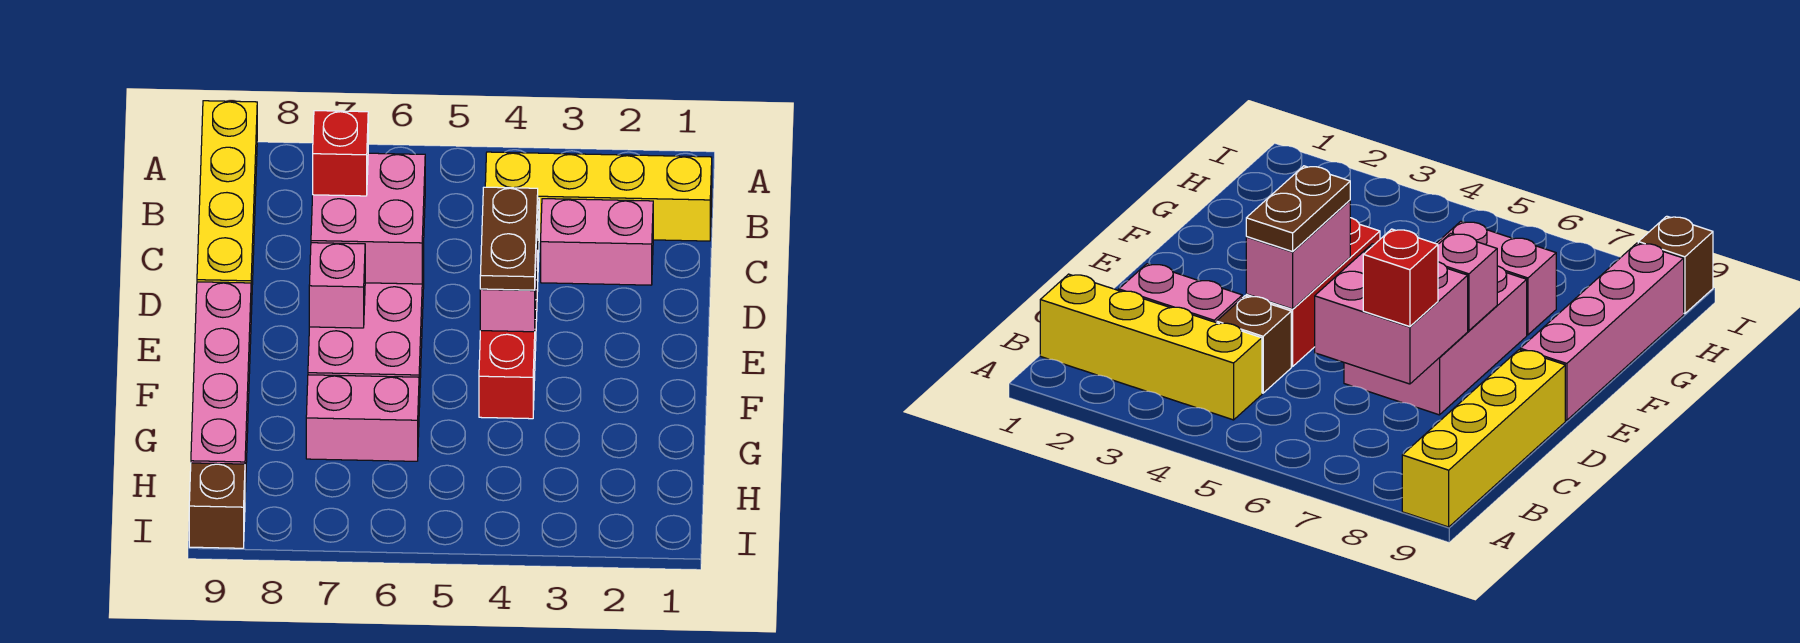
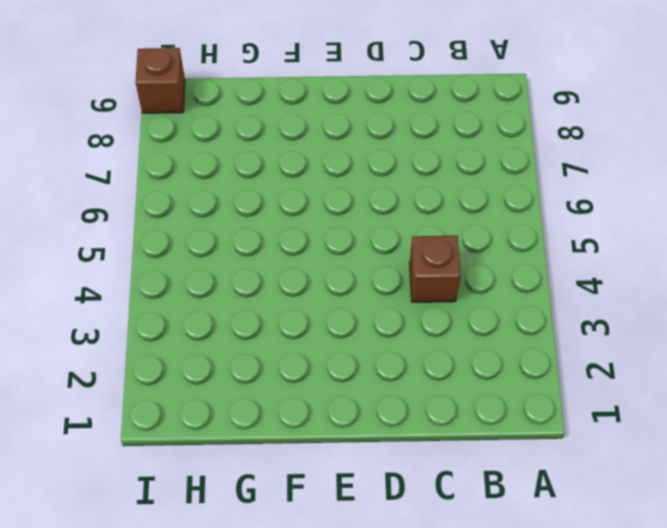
none -> yellow brick A9:D9 level 1
none -> yellow brick B1:B4 level 1
none -> pink brick C2:C3 level 1

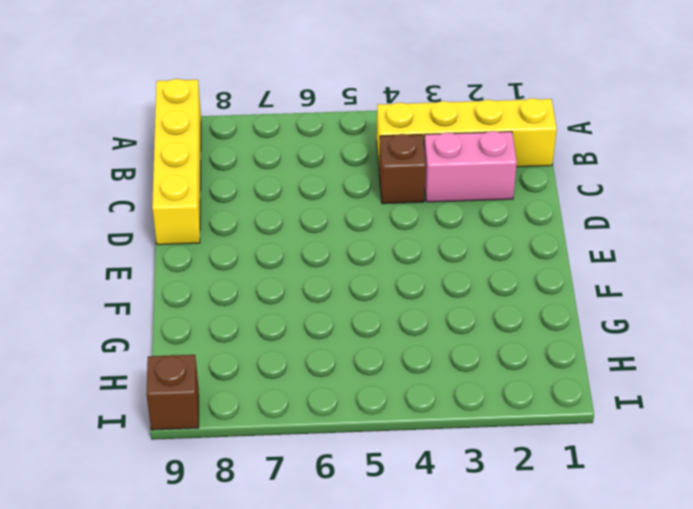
none -> red brick D4:F4 level 1
none -> pink brick D6:F7 level 1
none -> pink brick E9:H9 level 1

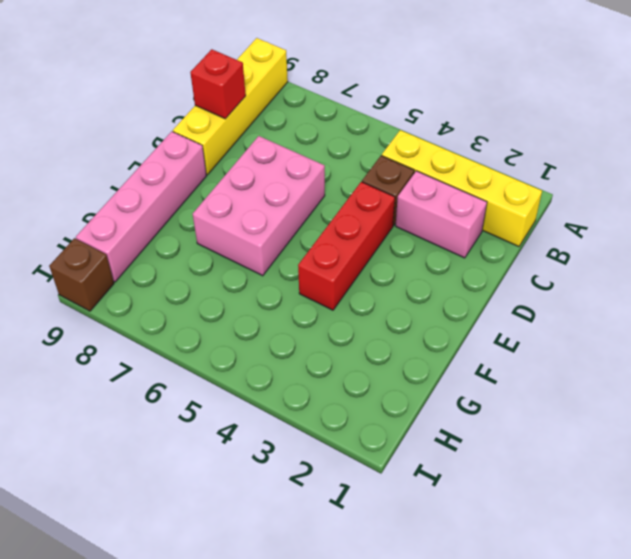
red brick C9 level 2 -> red brick C7 level 3
none -> pink brick G6:G7 level 1
none -> pink brick C6:D7 level 2
none -> pink brick D4:E4 level 2

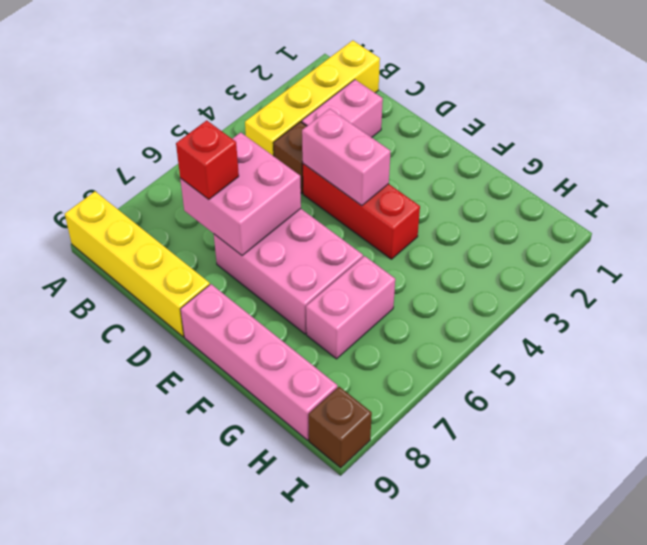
none -> pink brick E7 level 2
none -> brown plate D4:E4 level 3

